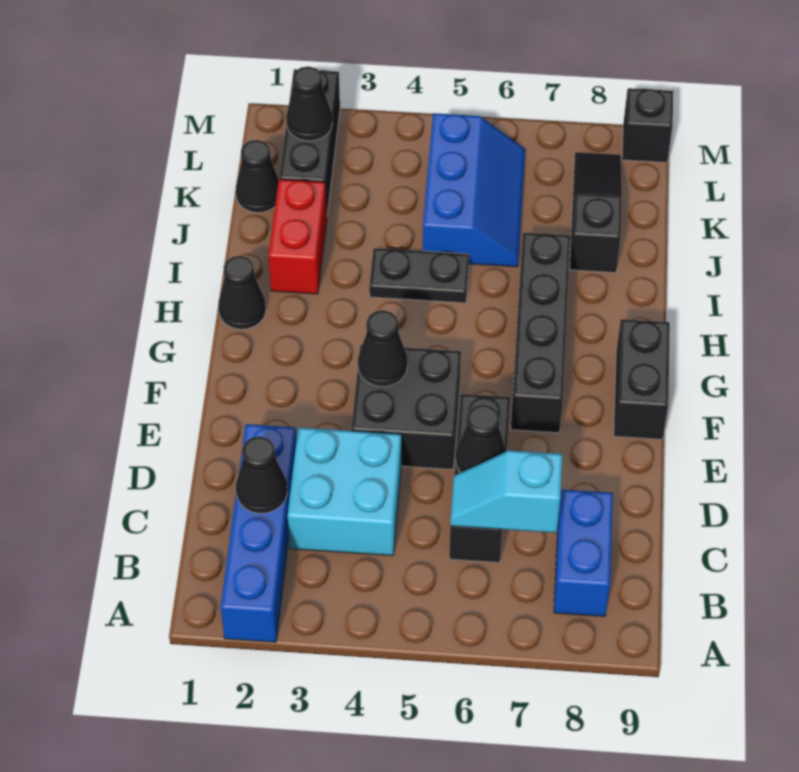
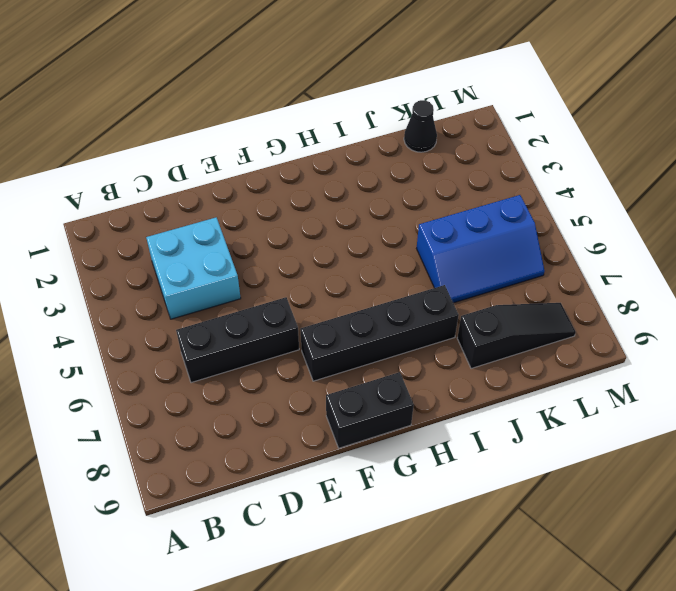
none -> blue brick A2:D2 level 1
none -> blue brick B8:C8 level 1
none -> black brick E4:F5 level 1

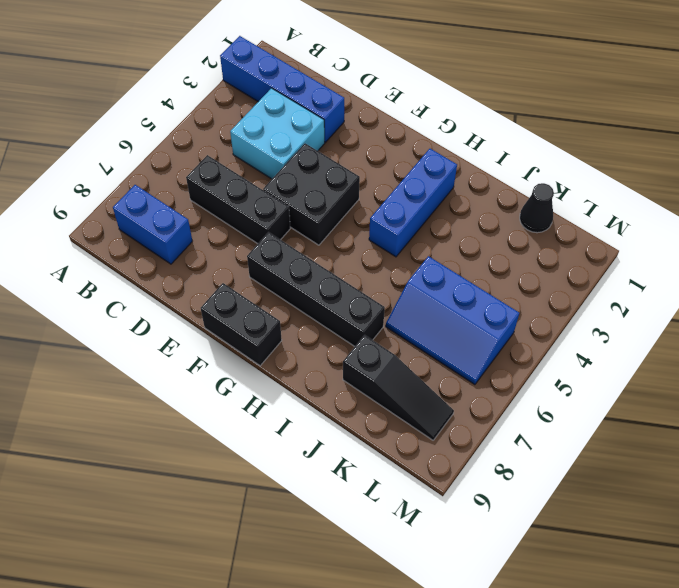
blue brick H2:H4 level 1 -> none
none -> black cone H1 level 1
none -> red brick I2:J2 level 1
none -> black plate I4:I5 level 1

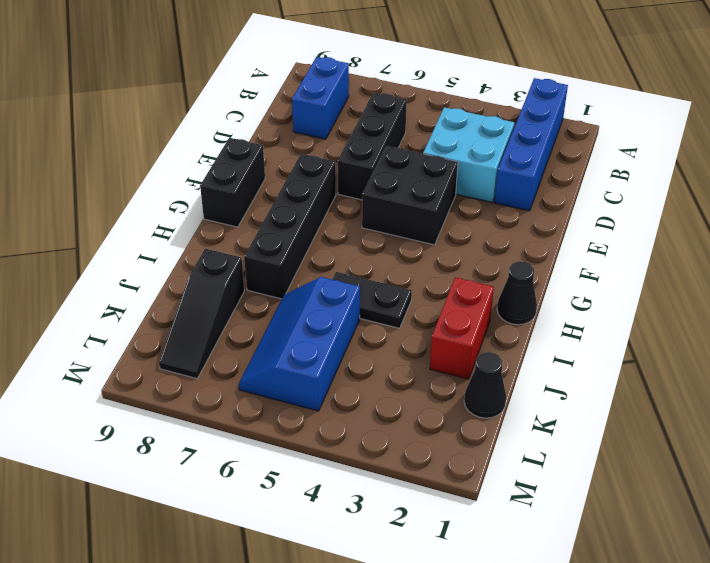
none -> black brick K2:M2 level 1
none -> black brick M9 level 1
none -> black cone C2 level 2

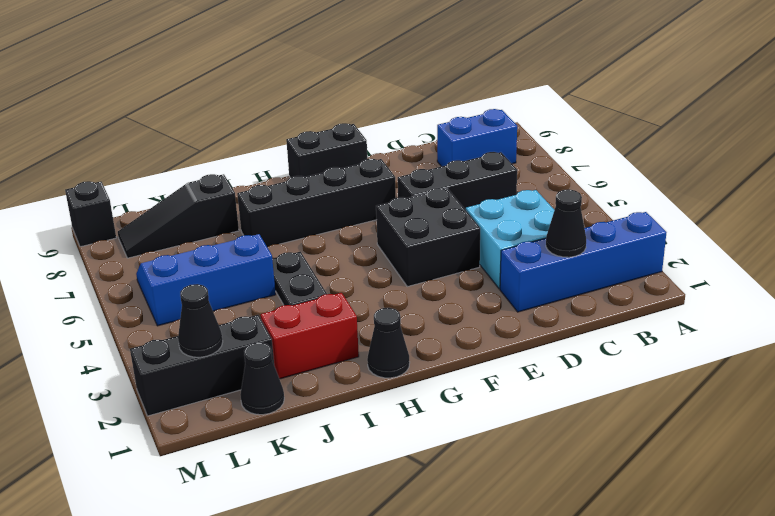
none -> cyan slope C6:C7 level 2 top 7
none -> black cone D6 level 2
none -> black cone F4 level 2

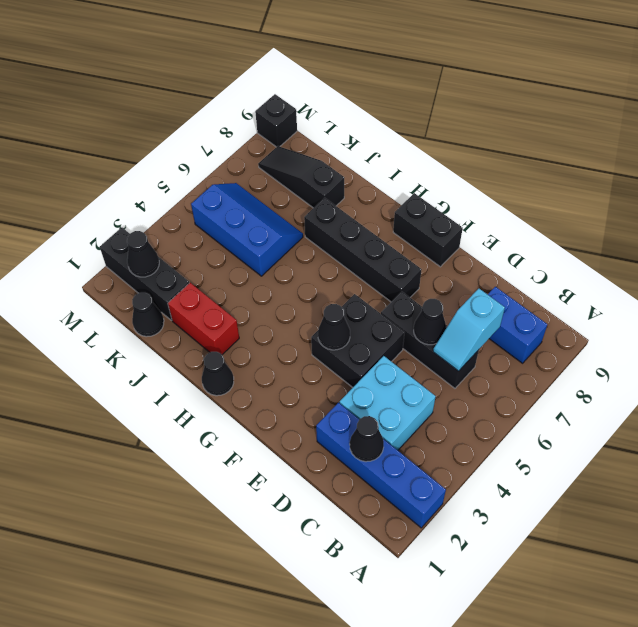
none -> black plate I4:I5 level 1

